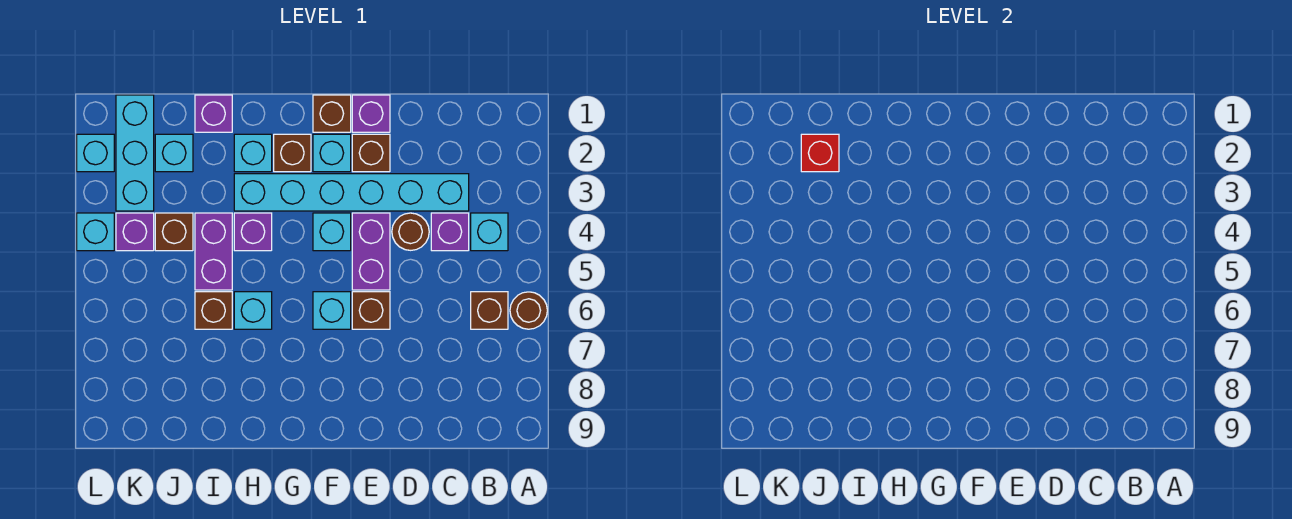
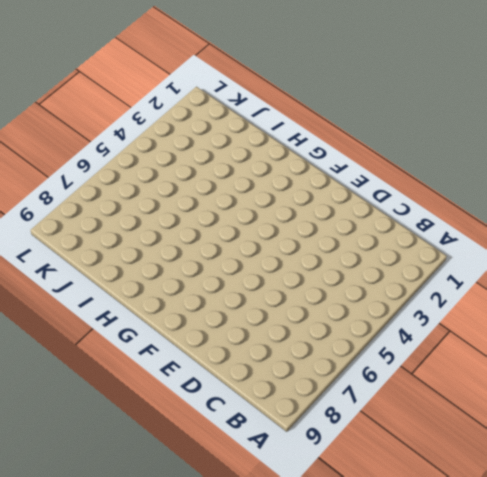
none -> brown round brick A6 level 1
none -> cyan brick B4 level 1
none -> brown brick B6 level 1

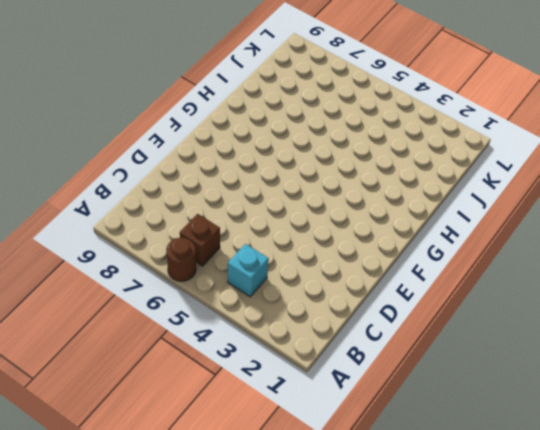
none -> cyan brick C3:H3 level 1
none -> purple brick C4 level 1
none -> brown round brick D4 level 1

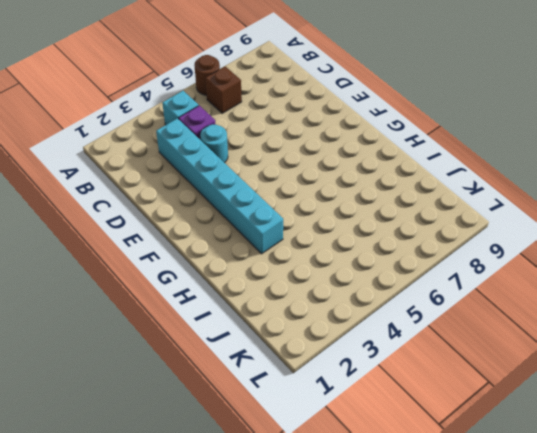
cyan round brick D4 level 1 -> brown round brick D4 level 1
none -> purple brick E1 level 1
none -> brown brick E2 level 1
none -> purple brick E4:E5 level 1

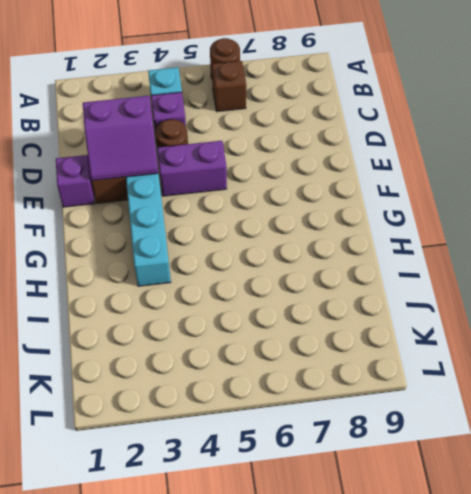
purple slope D2:E3 level 2 top D -> none
none -> brown brick E6 level 1
none -> brown brick F1 level 1
none -> cyan brick F2 level 1

